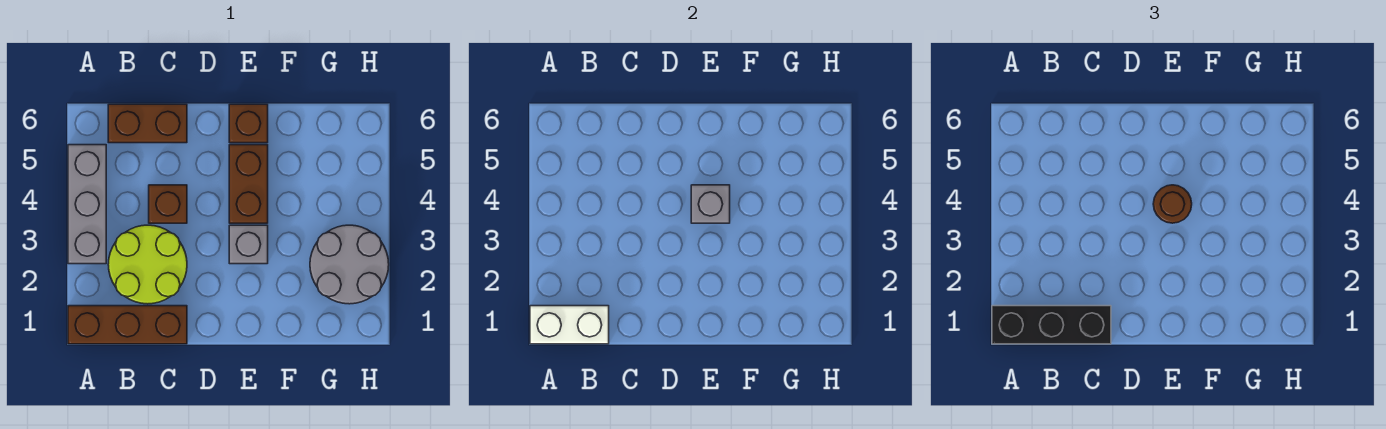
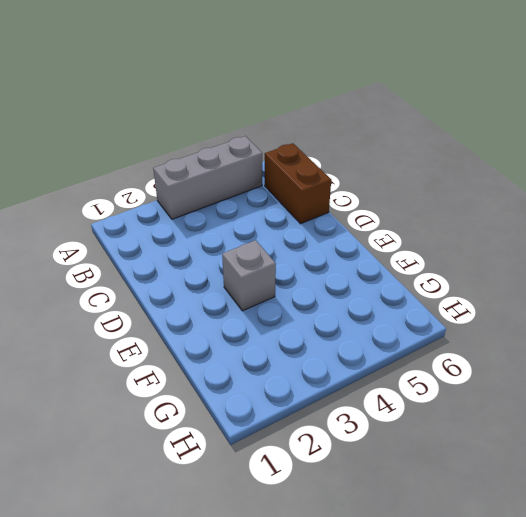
none -> brown brick A1:C1 level 1
none -> lime round brick B2:C3 level 1
none -> brown brick C4 level 1

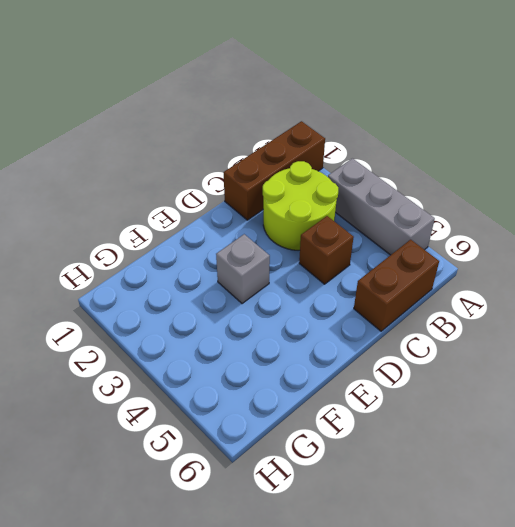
none -> brown brick E4:E5 level 1
none -> brown brick E6 level 1
none -> grey round brick G2:H3 level 1

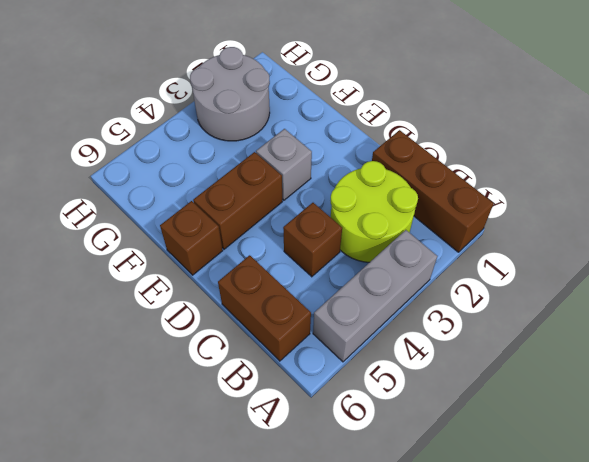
none -> white brick A1:B1 level 2
none -> grey brick E4 level 2
none -> black brick A1:C1 level 3

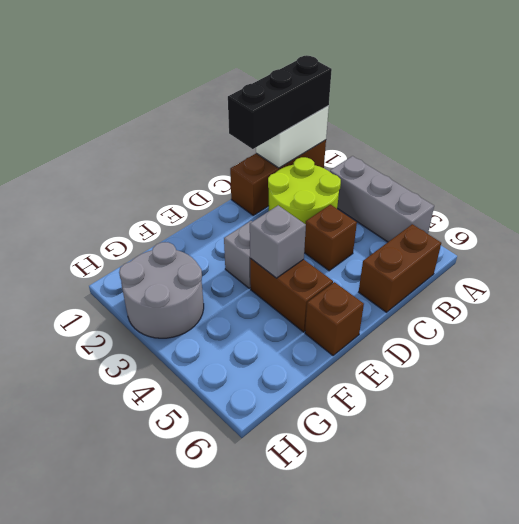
none -> brown round brick E4 level 3

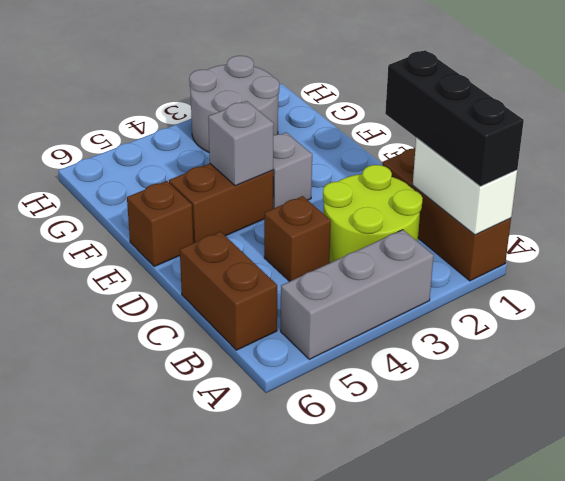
none -> brown round brick E4 level 3

